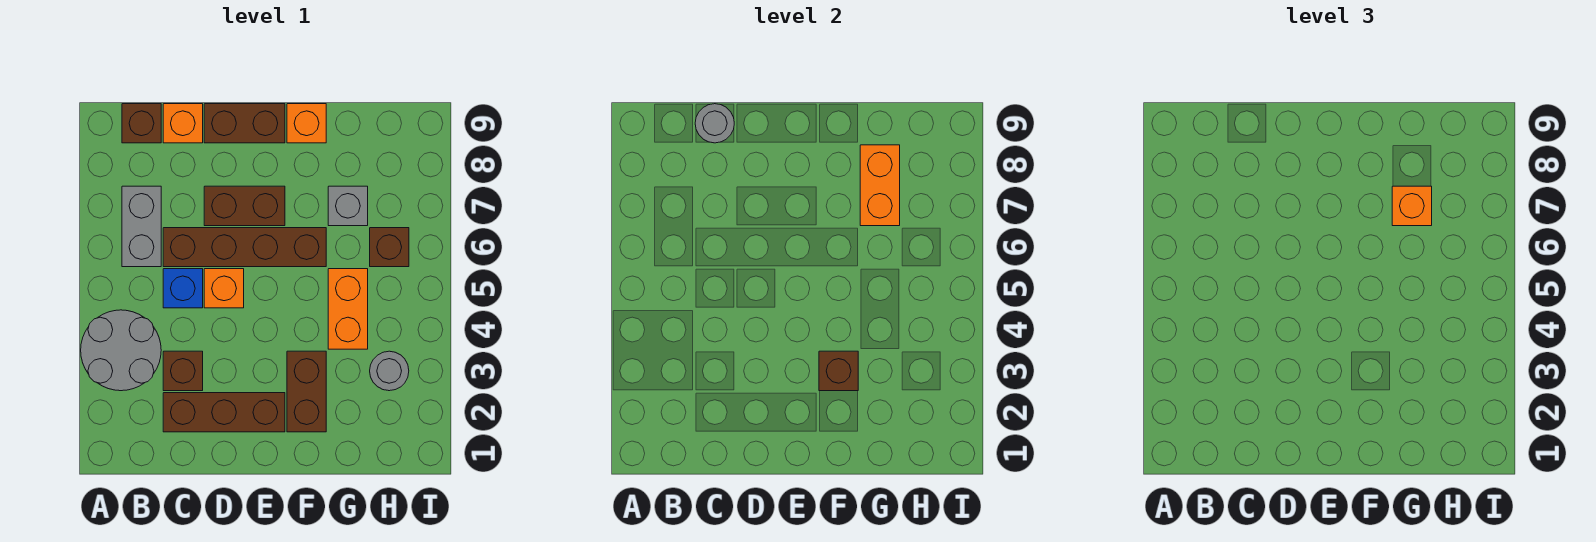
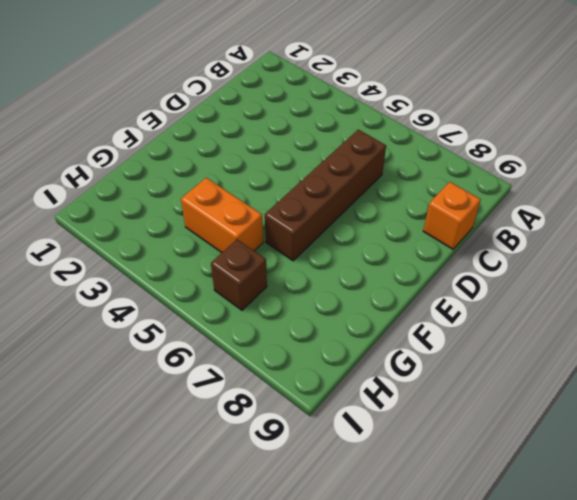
none -> grey round brick A3:B4 level 1
none -> grey brick B6:B7 level 1
none -> brown brick B9 level 1

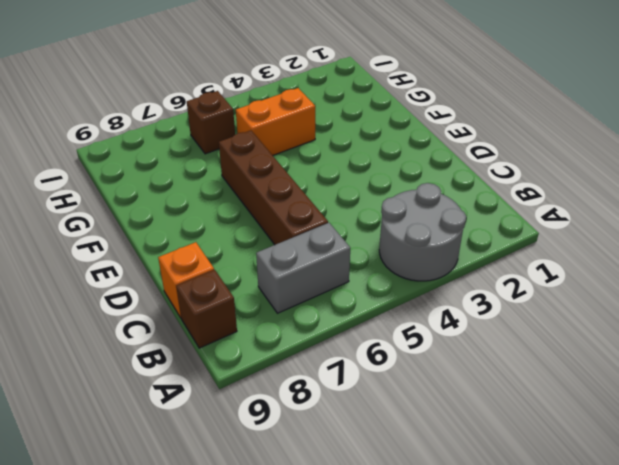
none -> brown brick C2:E2 level 1
none -> brown brick C3 level 1
none -> blue brick C5 level 1

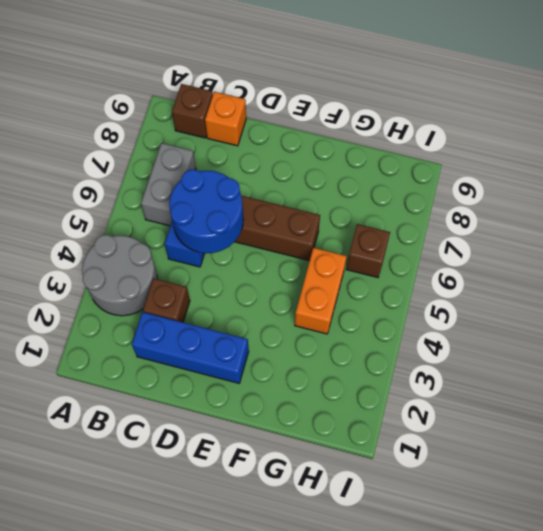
blue brick C2:E2 level 1 -> brown brick C2:E2 level 1
blue round brick C5:D6 level 2 -> none
none -> orange brick D5 level 1
none -> brown brick D7:E7 level 1
none -> brown brick D9:E9 level 1

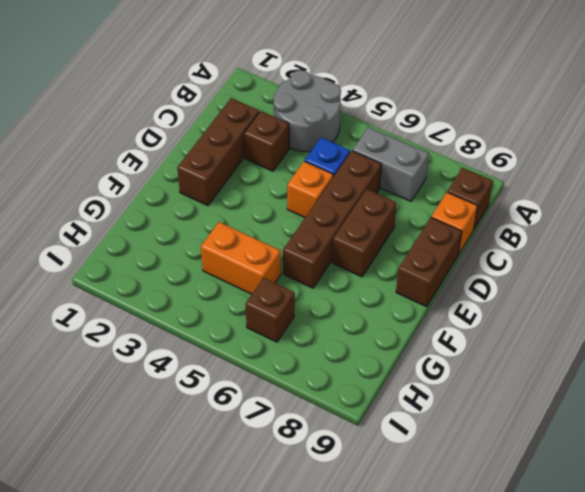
none -> brown brick F2:F3 level 1
none -> orange brick F9 level 1
none -> grey brick G7 level 1

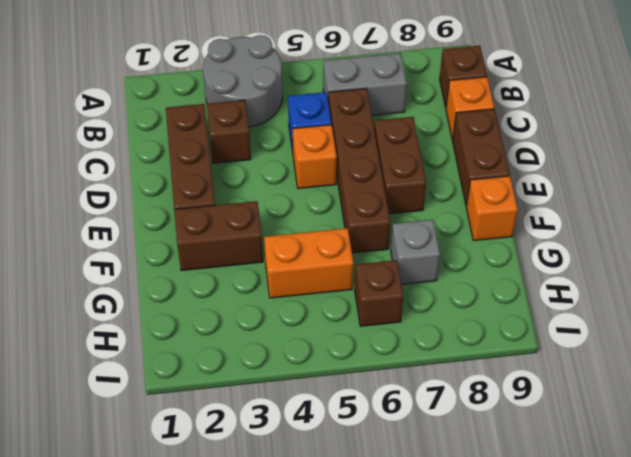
none -> grey round brick H3 level 1
none -> grey round brick C9 level 2
none -> brown brick F3 level 2

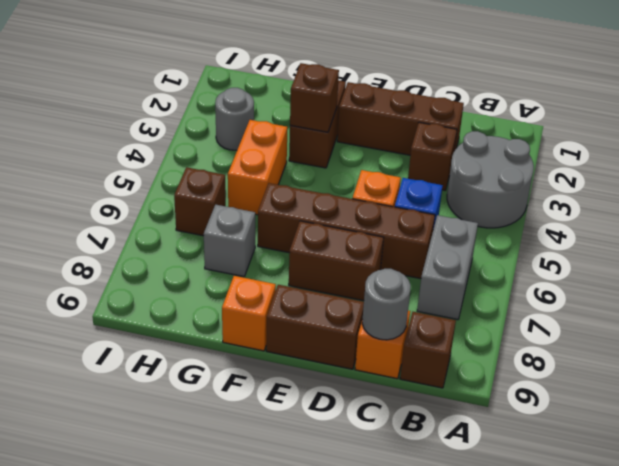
none -> orange brick G7:G8 level 2
none -> orange brick G7 level 3

